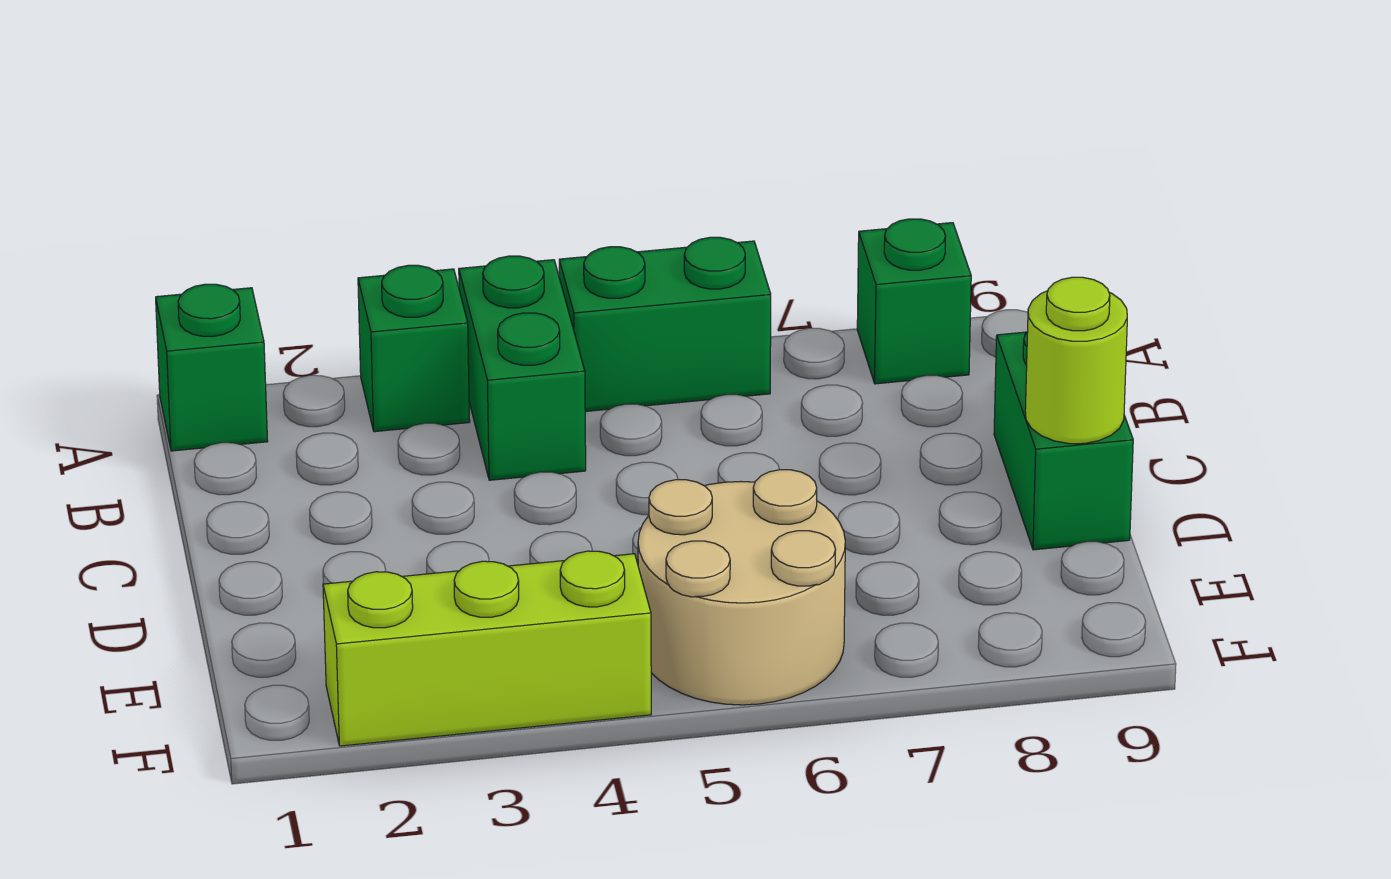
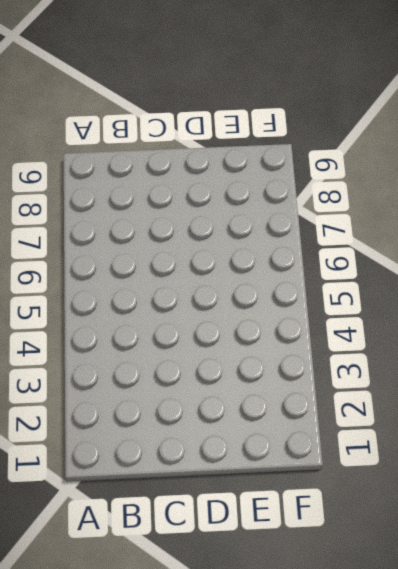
none -> green brick A1 level 1
none -> green brick A3 level 1

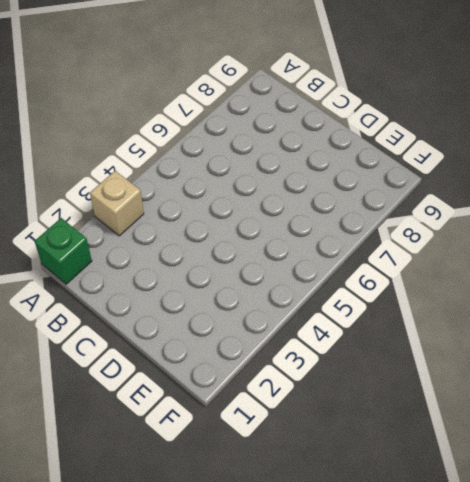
tan brick A3 level 1 -> green brick A3 level 1
none -> green brick A4:B4 level 1
none -> green brick A5:A6 level 1

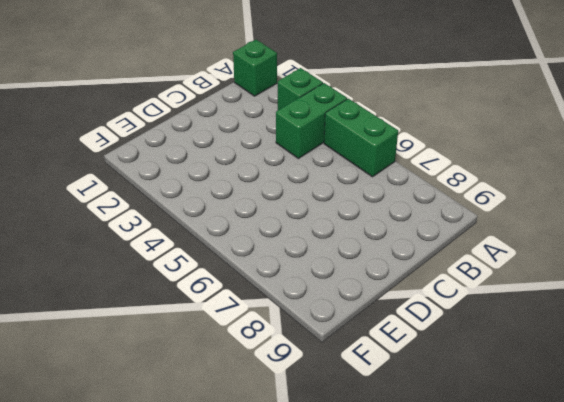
none -> green brick A8 level 1
none -> green brick C9:D9 level 1

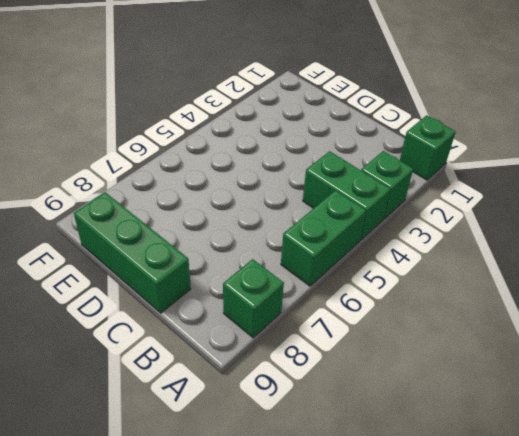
green brick C9:E9 level 1 -> green brick C9:D9 level 1
none -> tan round brick E5:F6 level 1
none -> lime brick F2:F4 level 1

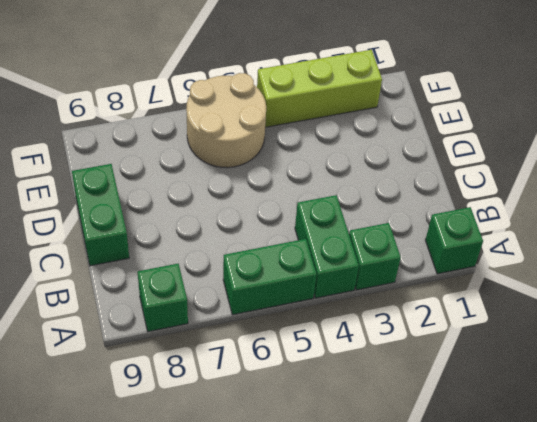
none -> lime round brick D9 level 2

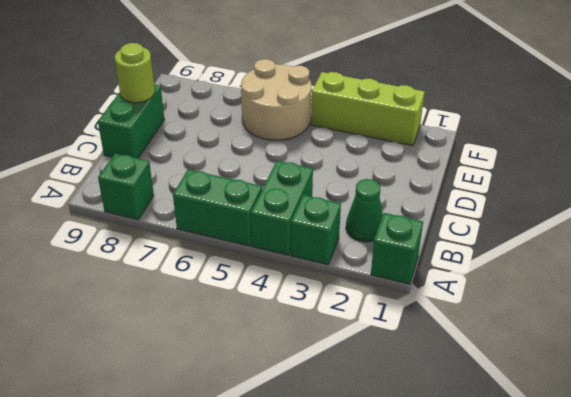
green cone B2 level 1 -> none

